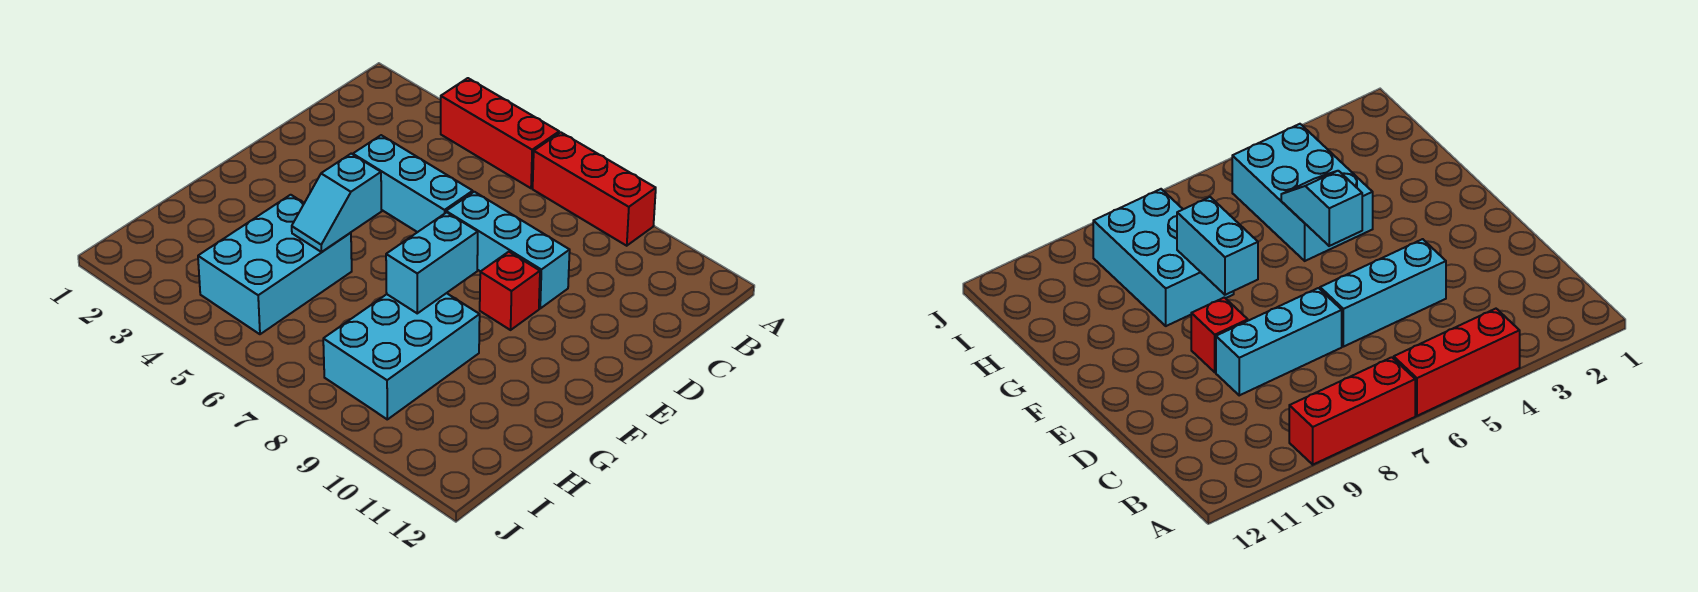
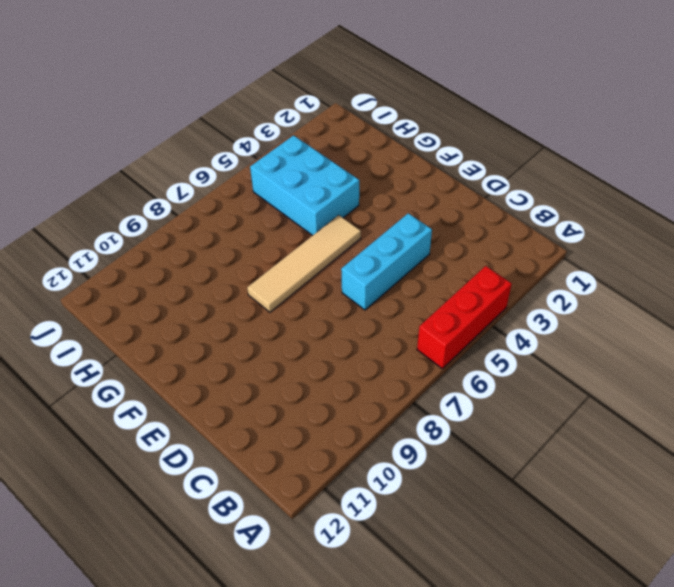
tan tile F5:F8 level 1 -> none
none -> red brick A7:A9 level 1
none -> cyan brick D7:D9 level 1

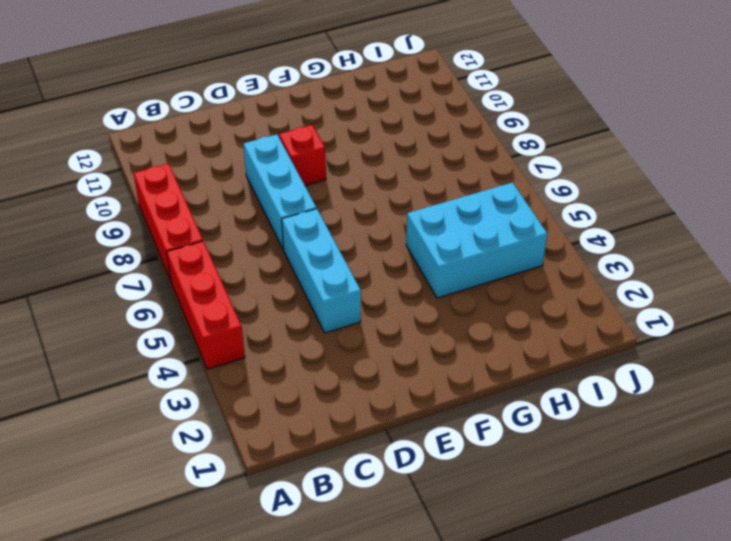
none -> cyan brick G8:I9 level 1
none -> cyan slope F5:G5 level 2 top F

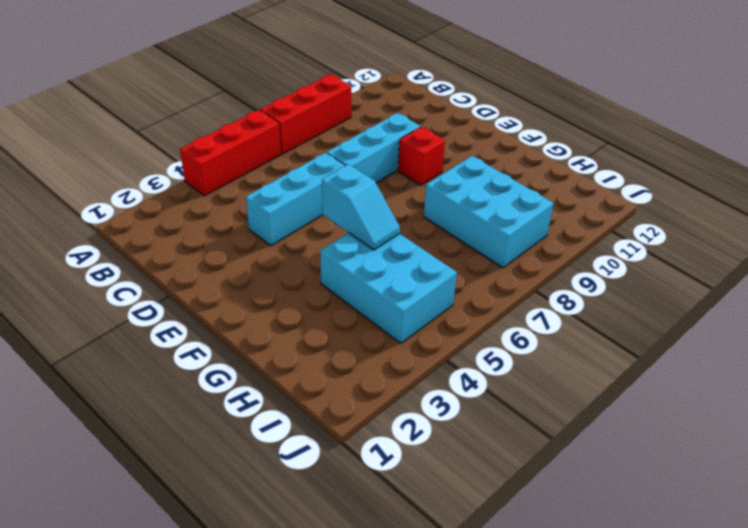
none -> cyan brick F8:G8 level 2

